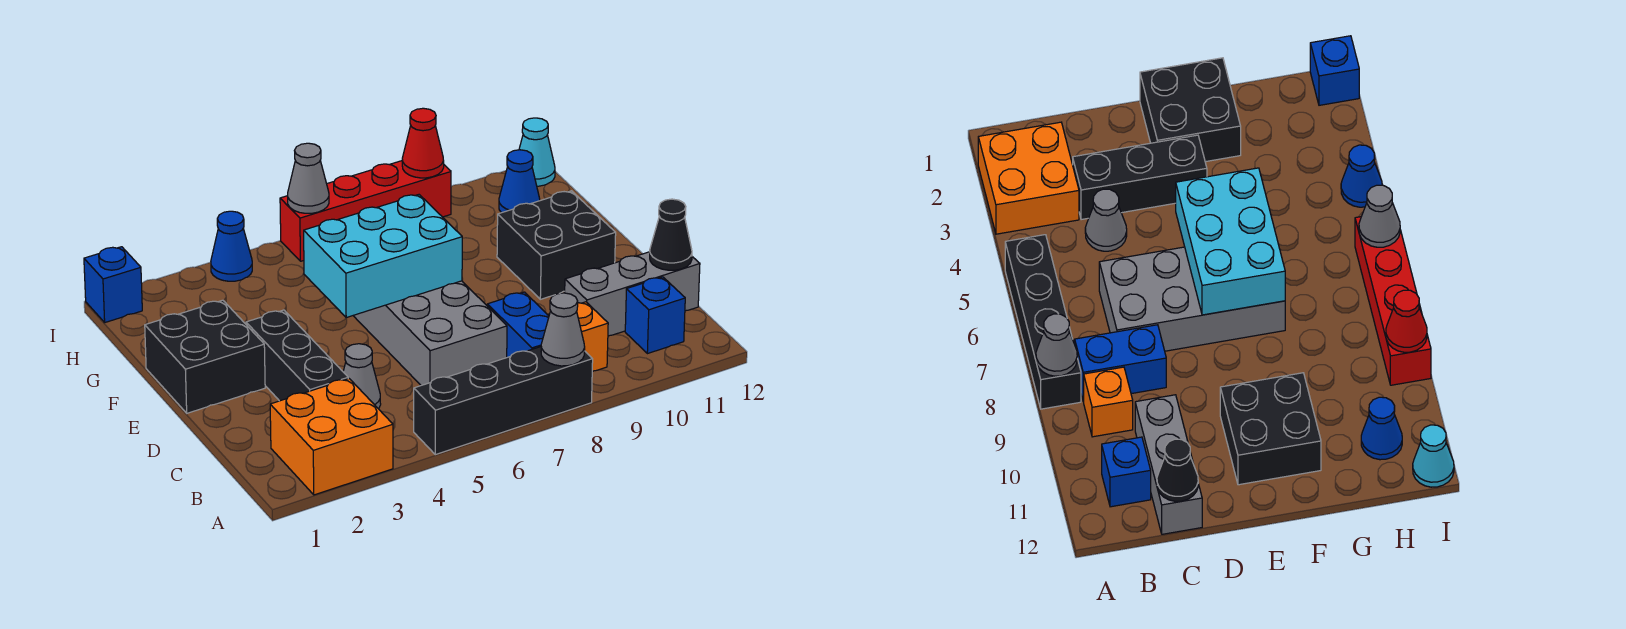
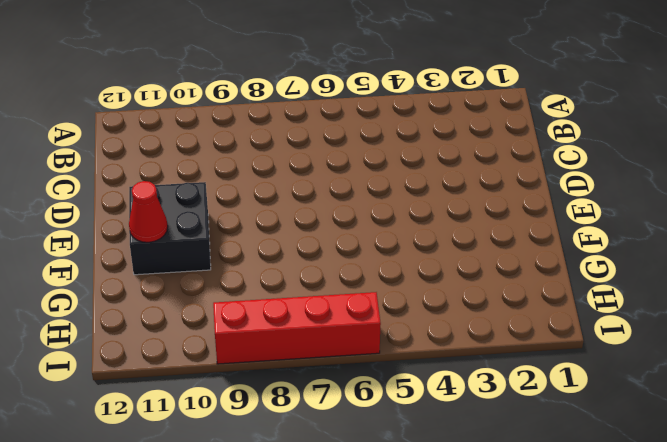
red cone F11 level 2 -> red cone I9 level 2
none -> orange brick A2:B3 level 1
none -> black brick A5:A8 level 1
none -> blue brick B8:C8 level 1

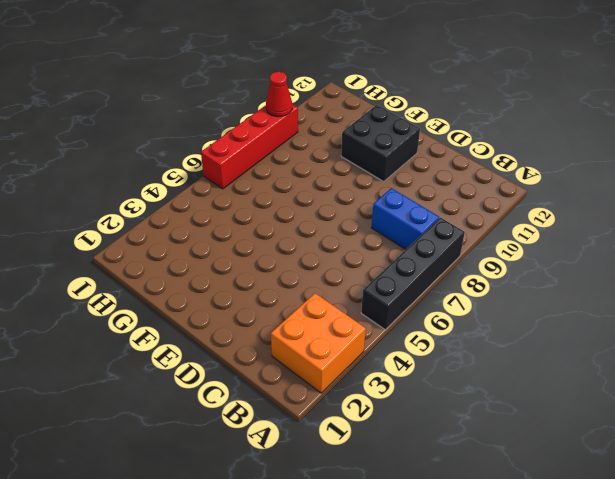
none -> orange brick B9 level 1
none -> blue brick B11 level 1
none -> black brick C3:E3 level 1

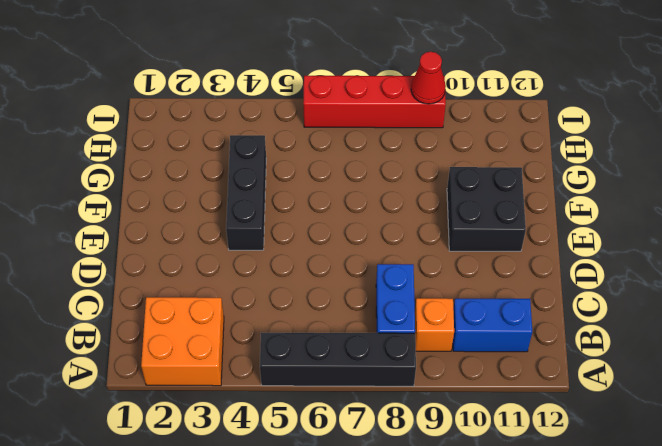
blue brick B10:B11 level 1 -> blue brick B11 level 1
black brick E4:G4 level 1 -> black brick C3:E3 level 1
none -> grey cone C4 level 1
none -> grey brick C6:F7 level 1
none -> grey brick C10:C12 level 1

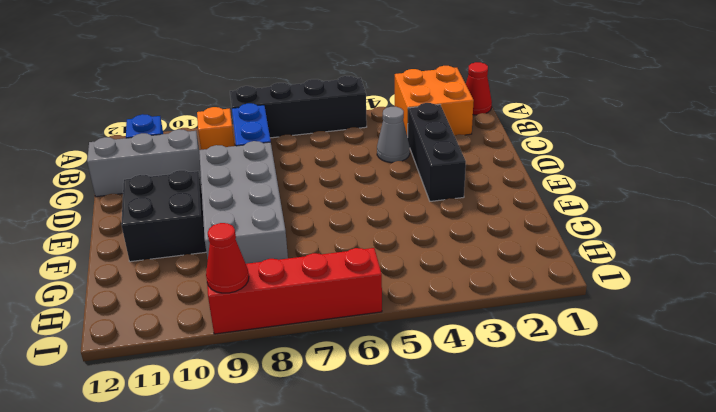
red cone A1 level 1 -> none
grey brick D8:G9 level 1 -> grey brick C6:F7 level 1
none -> black brick E1:F2 level 1
none -> blue cone H11 level 1
none -> blue brick I1 level 1

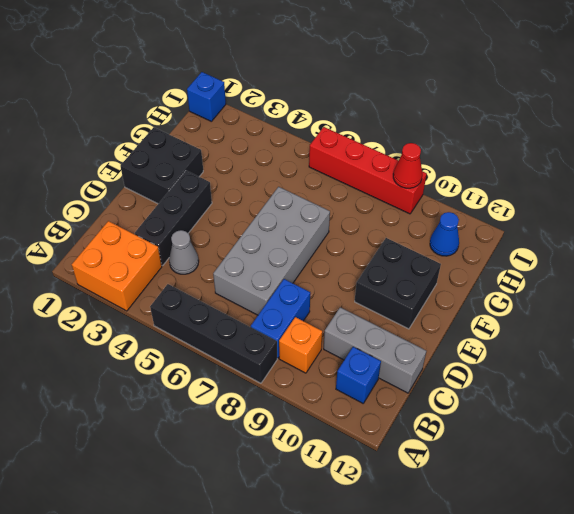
none -> blue cone I4 level 1
none -> cyan cone I12 level 1
none -> grey cone A8 level 2

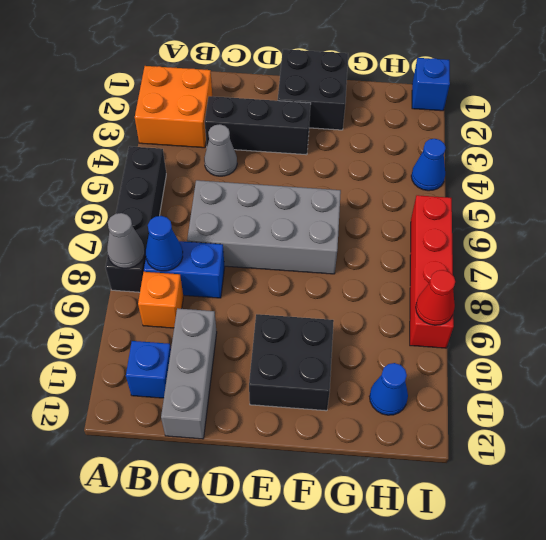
blue cone B8 level 2 -> none
none -> cyan cone I12 level 1
none -> black cone C12 level 2
none -> cyan brick E5:F7 level 2

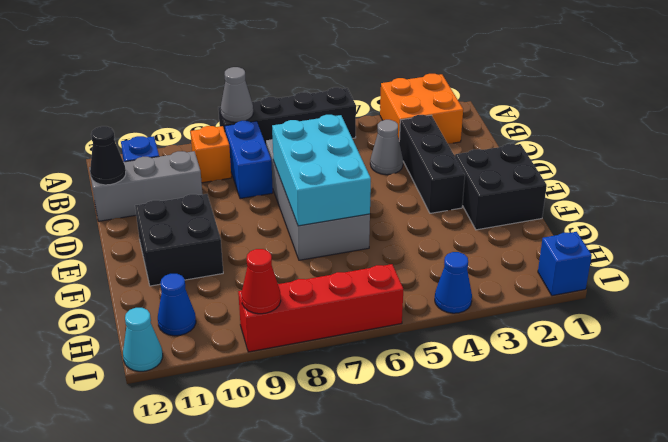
cyan brick D6:F7 level 2 -> cyan brick E5:F7 level 2
none -> grey cone I6 level 2

